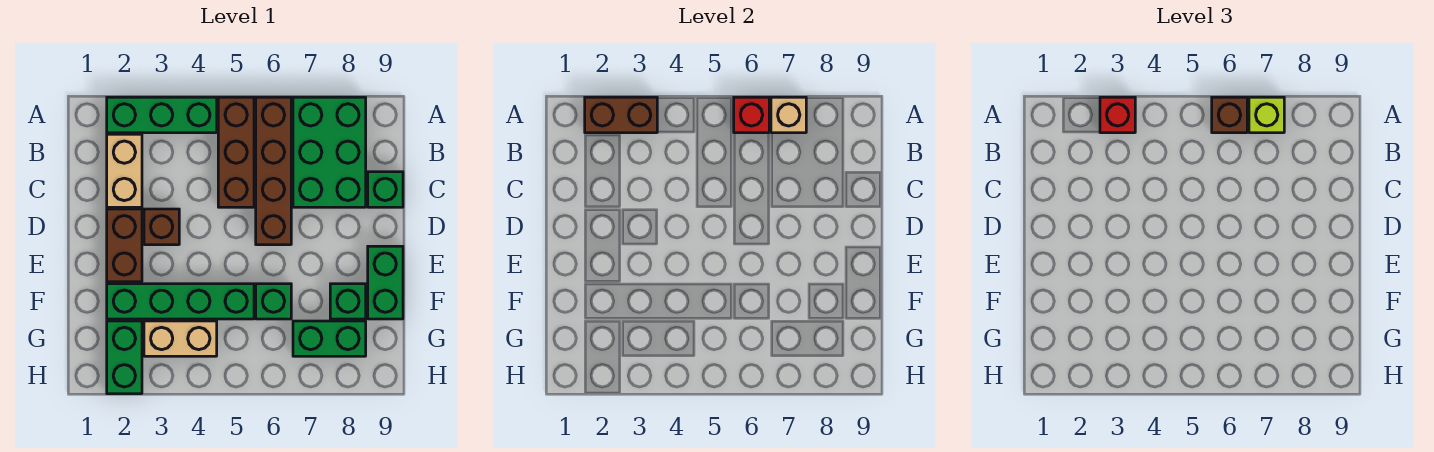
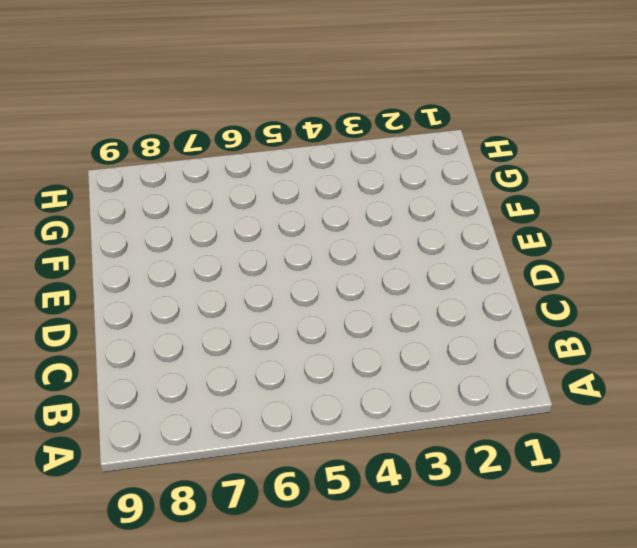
none -> green brick A2:A4 level 1
none -> brown brick A5:C5 level 1
none -> brown brick A6:D6 level 1

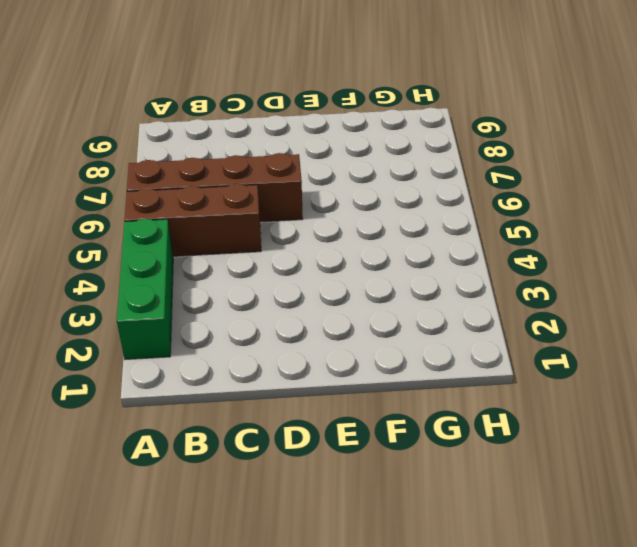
none -> green brick A7:C8 level 1
none -> tan brick B2:C2 level 1
none -> green brick C9 level 1

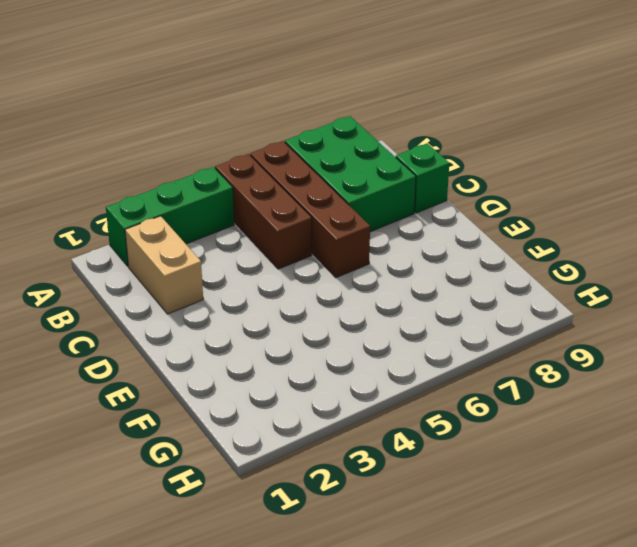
none -> brown brick D2:E2 level 1
none -> brown brick D3 level 1
none -> green brick E9:F9 level 1

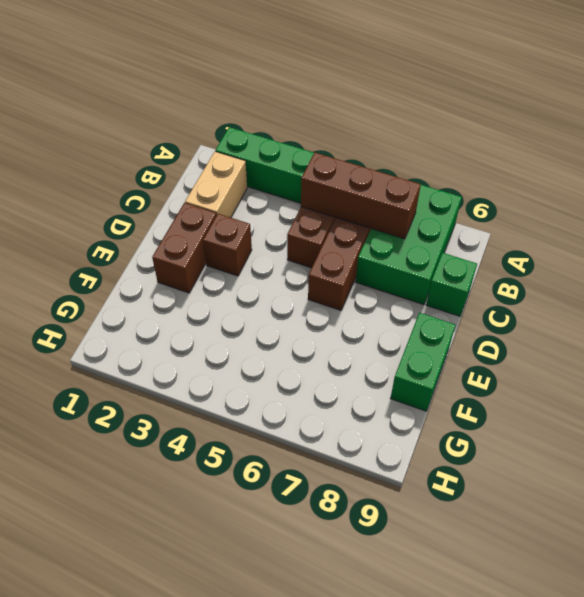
brown brick B5:B7 level 2 -> none
none -> green brick F2:F5 level 1
none -> green brick F6 level 1
none -> green brick F8 level 1

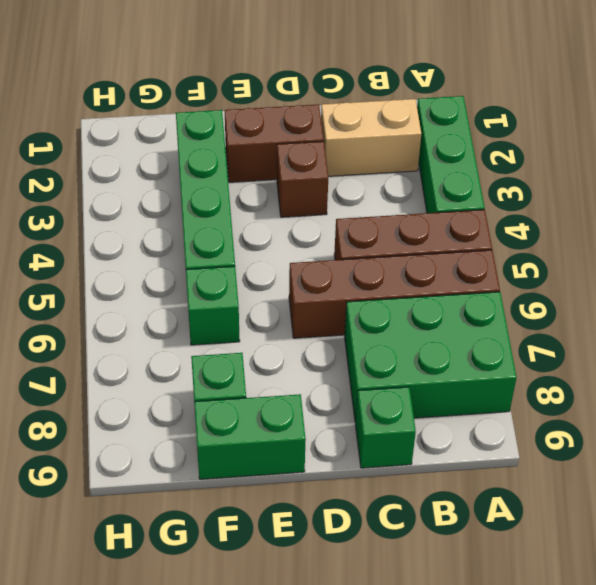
none -> green brick G2:H2 level 1
none -> tan brick G3:G4 level 1
none -> green brick G7:G8 level 1

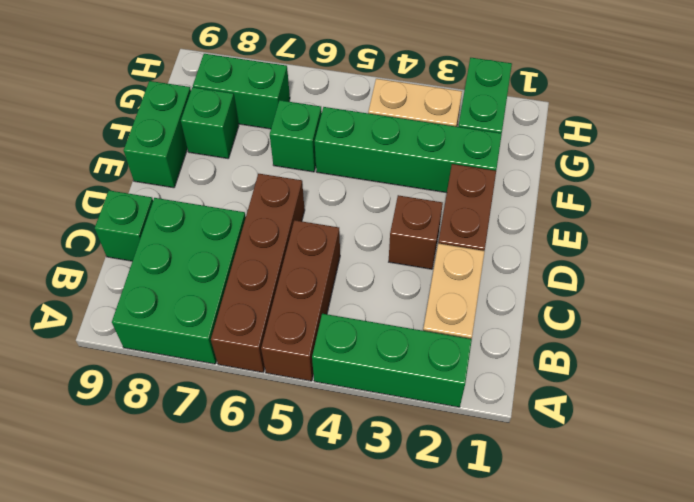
none -> brown brick A2:A3 level 2
none -> red brick A6 level 2
none -> tan brick A7 level 2

